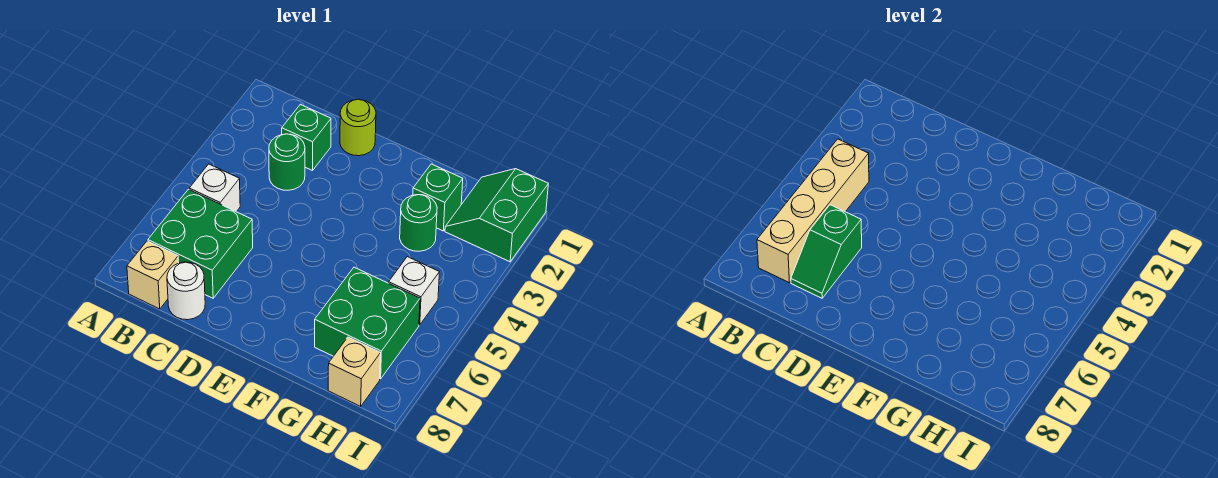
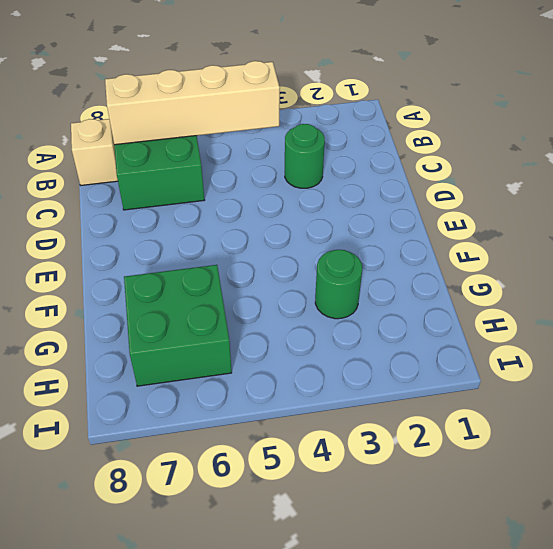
none -> white brick B5 level 1
none -> green brick C2 level 1
none -> white round brick C8 level 1

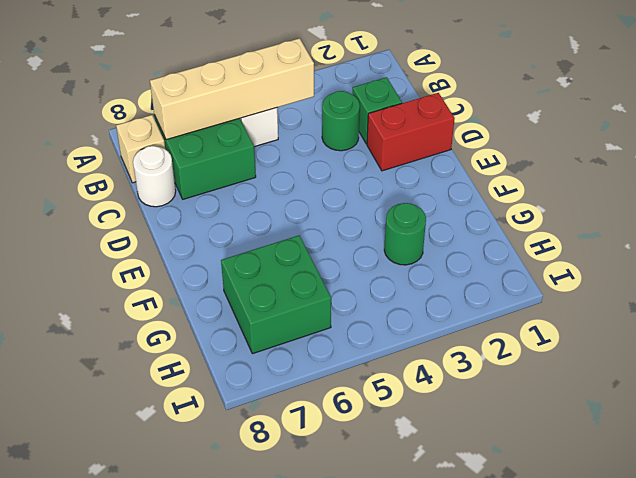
red brick D1:D2 level 1 -> lime round brick D1 level 1
none -> green brick G2 level 1
none -> green slope H1:I2 level 1 top I
none -> white brick H5 level 1

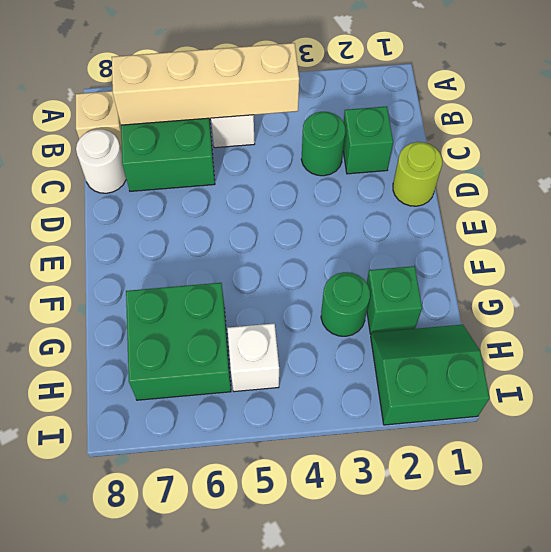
none -> tan brick H8 level 1
none -> green slope C6:C7 level 2 top 6

